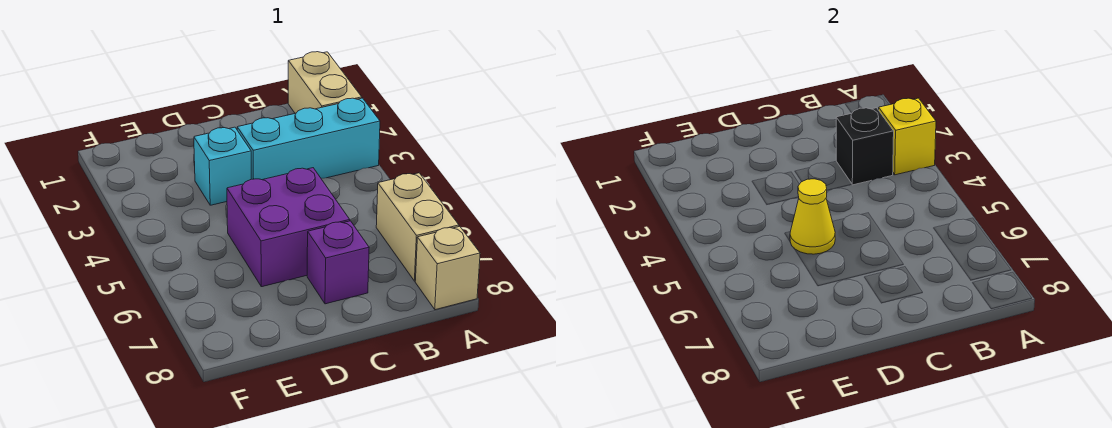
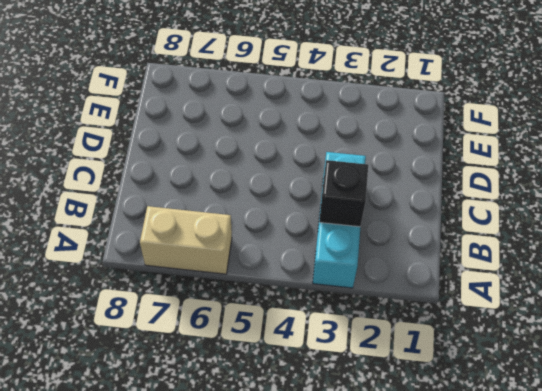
none -> tan brick A1:A2 level 1
none -> tan brick A8 level 1

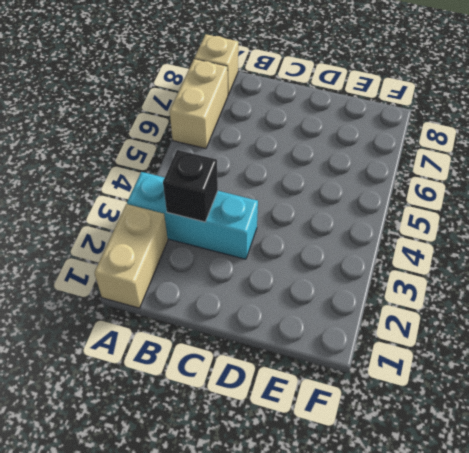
none -> purple brick C5:D6 level 1
none -> purple brick C7 level 1

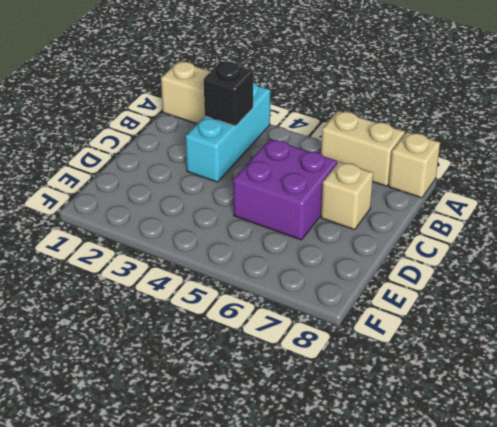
tan brick C7 level 1 -> purple brick C7 level 1
none -> cyan brick D3 level 1
none -> yellow brick A3 level 2

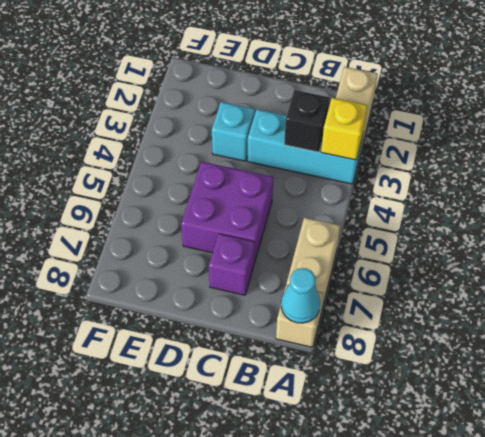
cyan cone A8 level 2 -> none
none -> yellow cone D5 level 2

